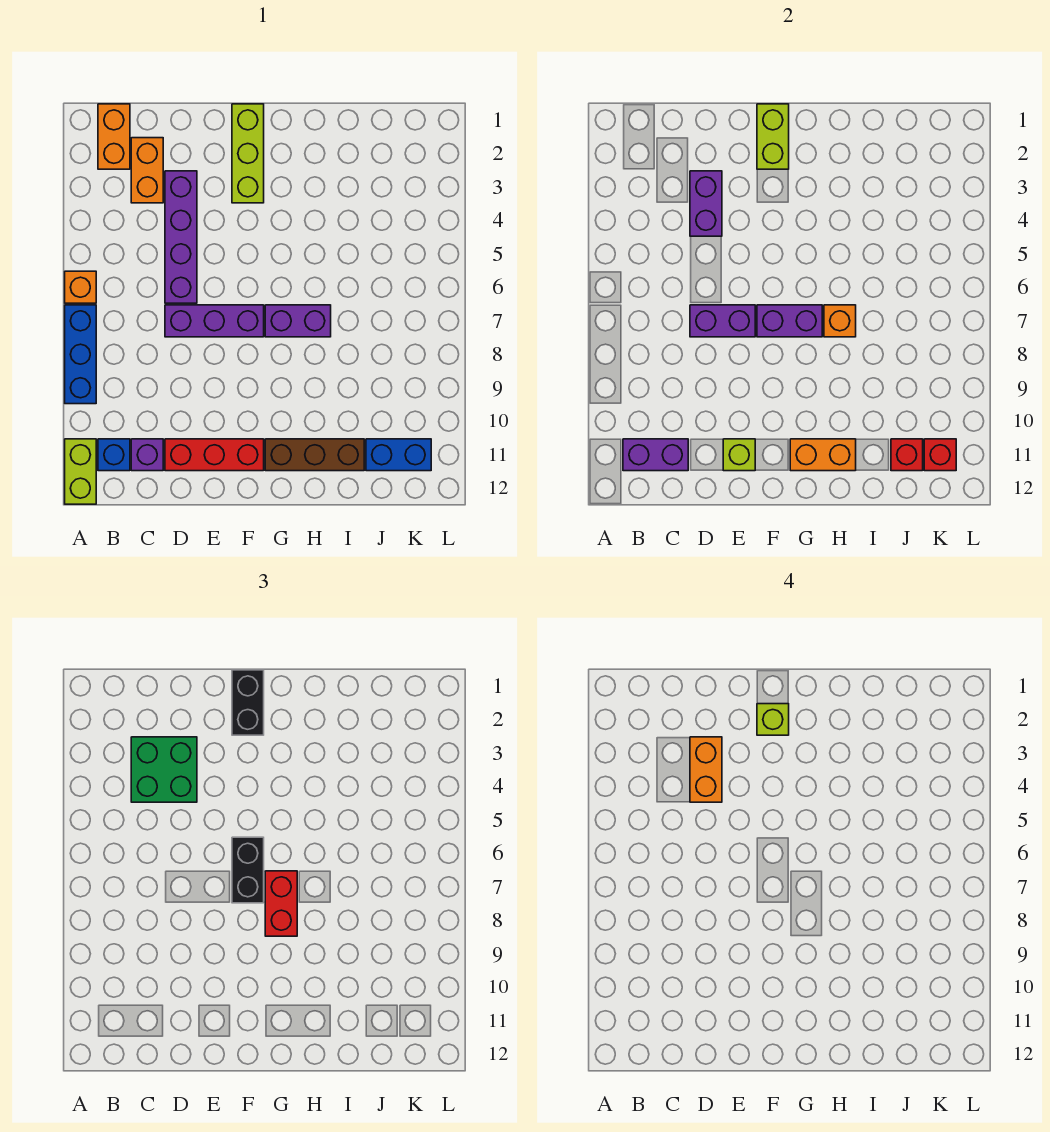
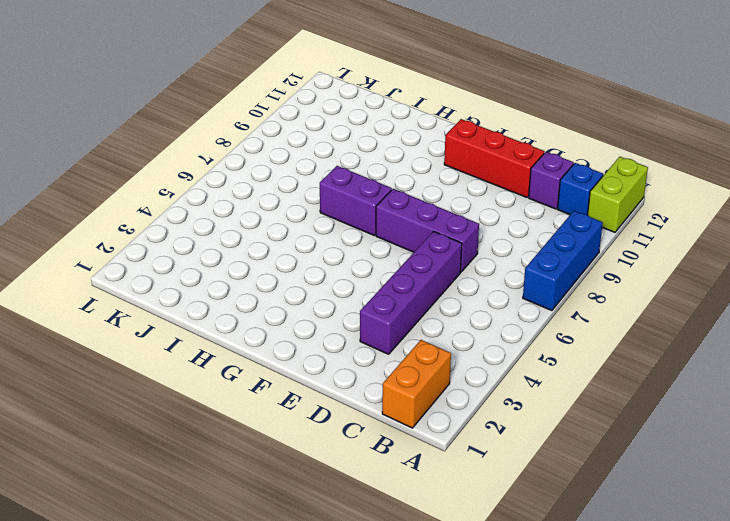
none -> orange brick A6 level 1
none -> orange brick C2:C3 level 1
none -> lime brick F1:F3 level 1
none -> brown brick G11:I11 level 1

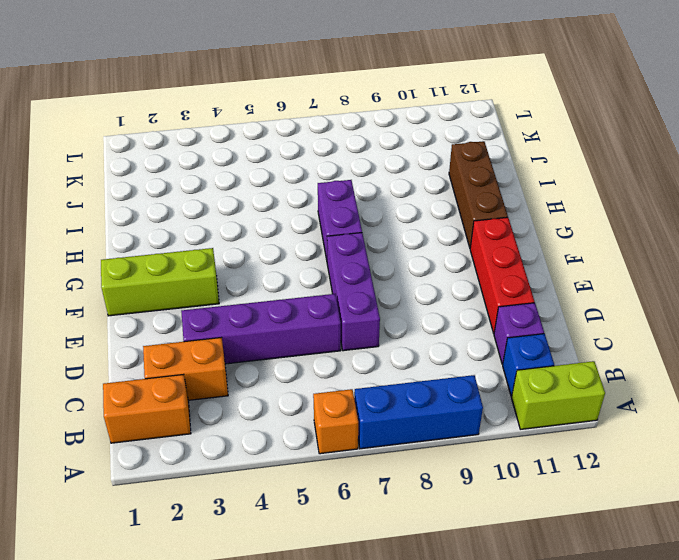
none -> blue brick J11:K11 level 1
none -> purple brick B11:C11 level 2
none -> purple brick D3:D4 level 2
none -> purple brick D7:E7 level 2

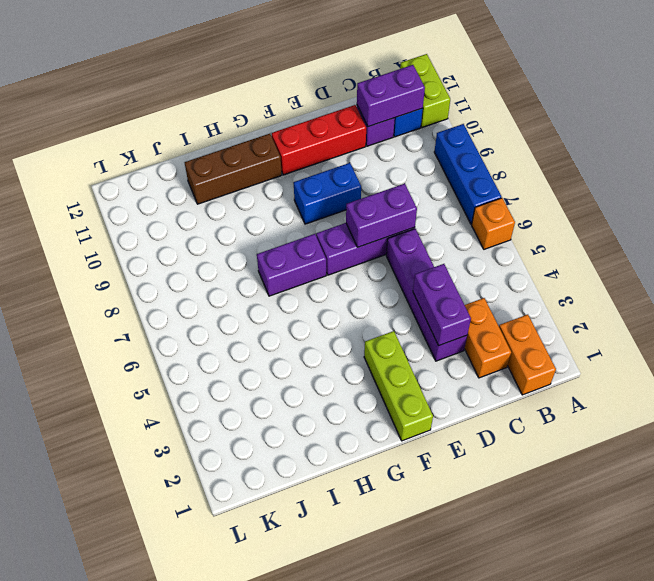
blue brick E9:F9 level 1 -> blue brick J11:K11 level 1
none -> lime brick E11 level 2
none -> lime brick F1:F2 level 2
none -> purple brick F7:G7 level 2
none -> orange brick G11:H11 level 2

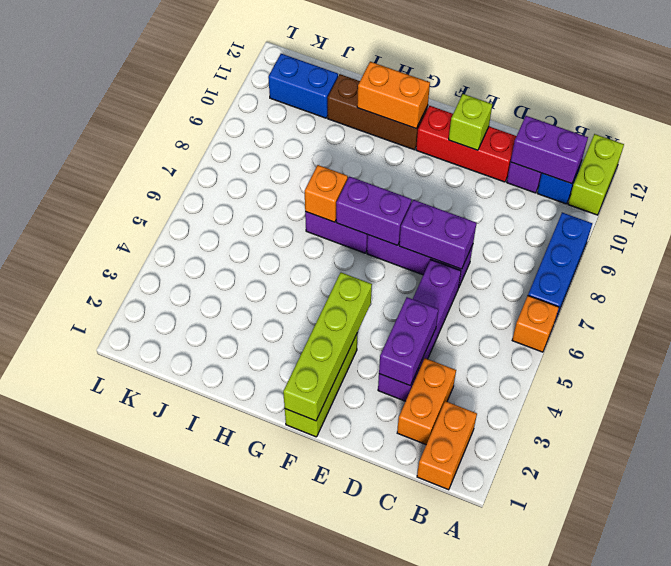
lime brick F1:F4 level 2 -> lime brick F1:F2 level 2
none -> red brick J11 level 2
none -> red brick K11 level 2
none -> green brick C3:D4 level 3
none -> black brick F1:F2 level 3

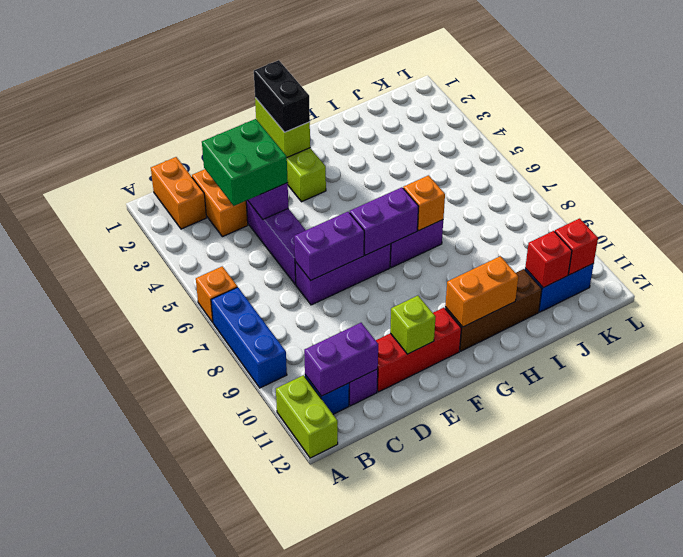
none -> black brick F6:F7 level 3
none -> red brick G7:G8 level 3
none -> orange brick D3:D4 level 4
none -> lime brick F2 level 4

